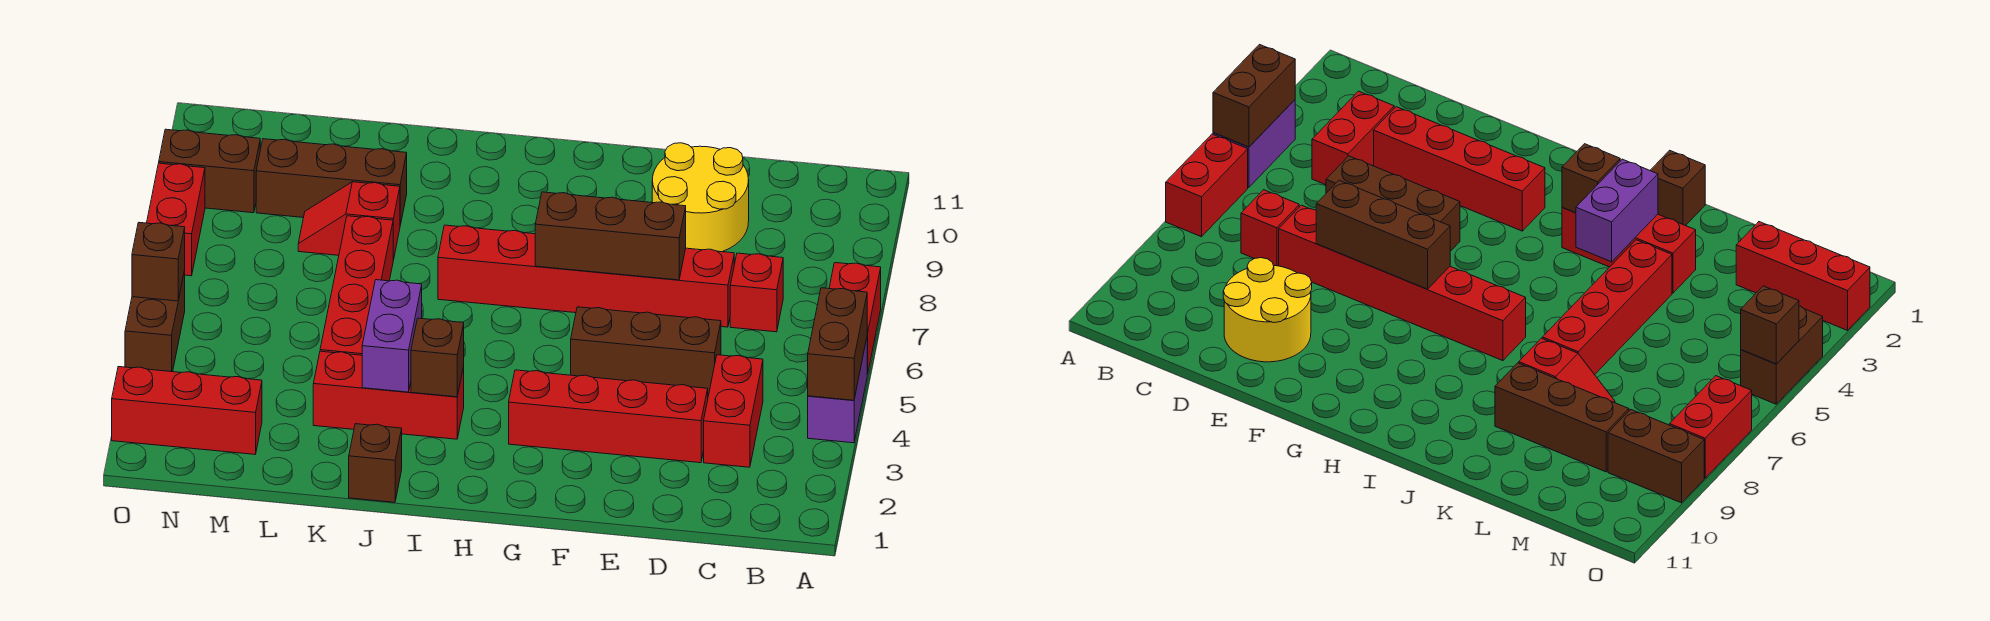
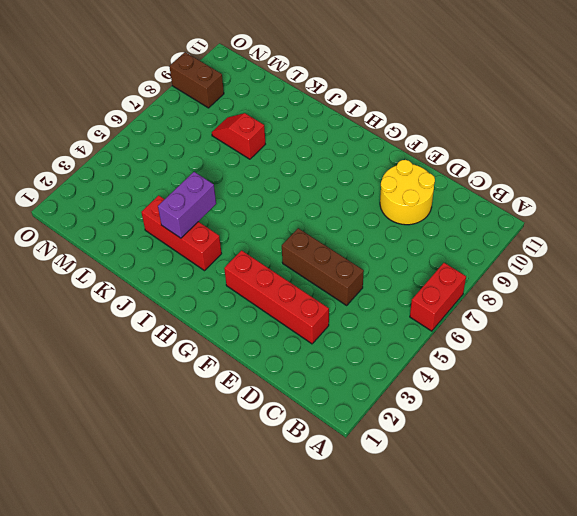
none -> purple brick A4:A5 level 1
none -> red brick C3:C4 level 1
none -> red brick C7 level 1

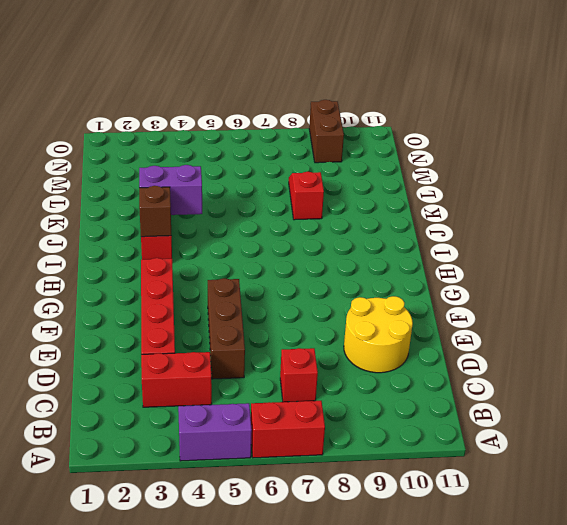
none -> red brick D7:I7 level 1
none -> brown brick J1 level 1
none -> red brick K4:K7 level 1

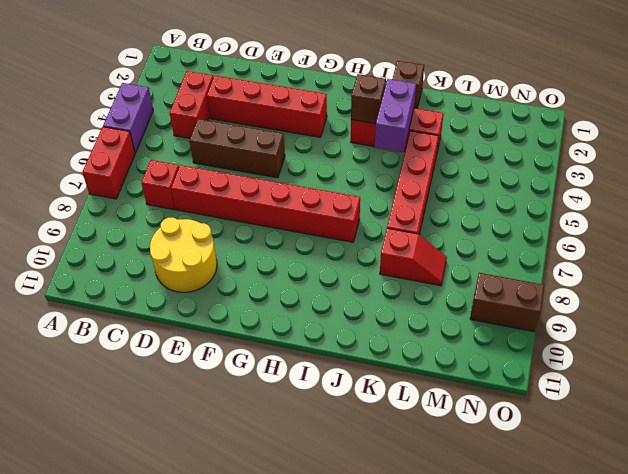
none -> brown brick K9:M9 level 1
none -> red brick M2:O2 level 1
none -> brown brick O4:O5 level 1

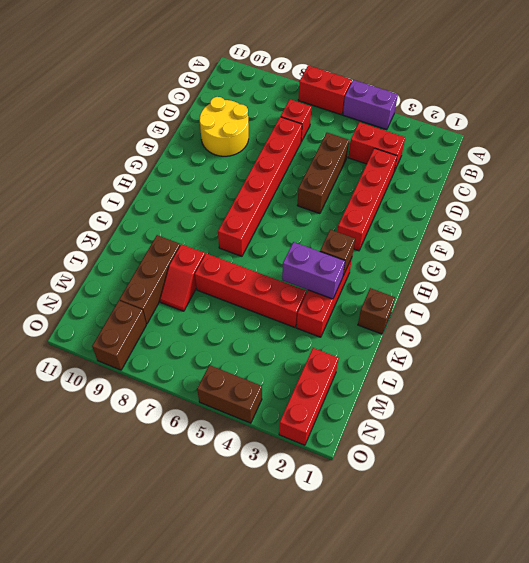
none -> red brick O7:O8 level 1
none -> brown brick A4:A5 level 2
none -> brown brick E7:G7 level 2

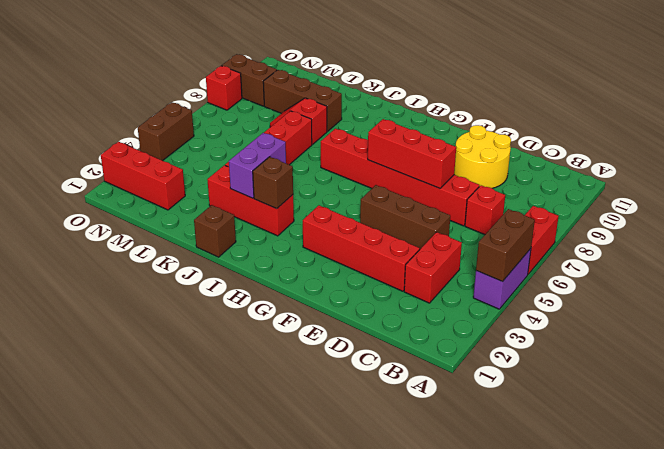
red brick E7:G7 level 2 -> brown brick E7:G7 level 2
red brick O8 level 1 -> red brick O7:O8 level 1
none -> brown brick O5 level 2

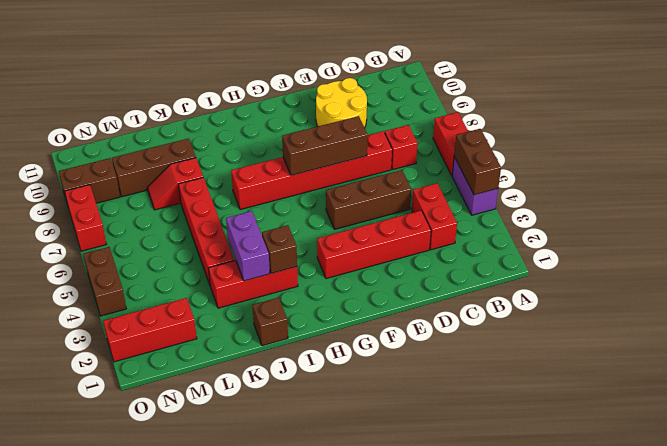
none -> brown brick O5 level 2

